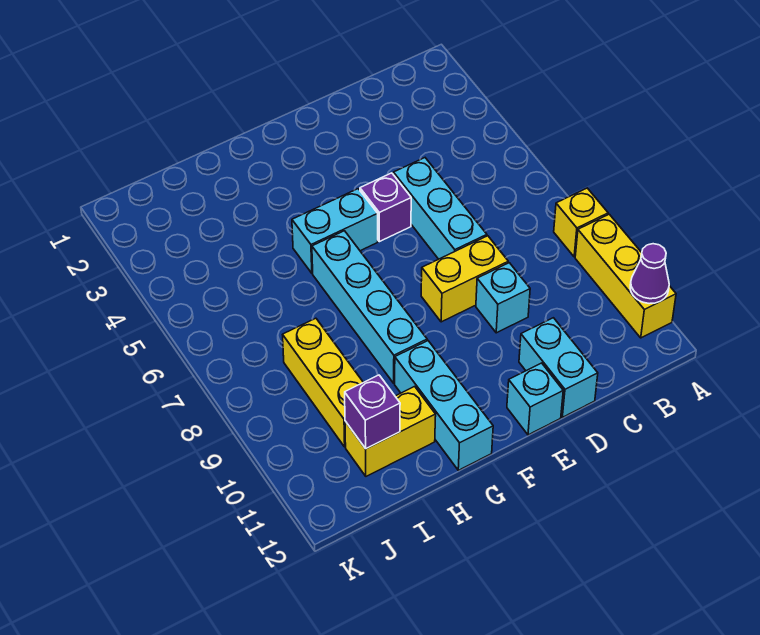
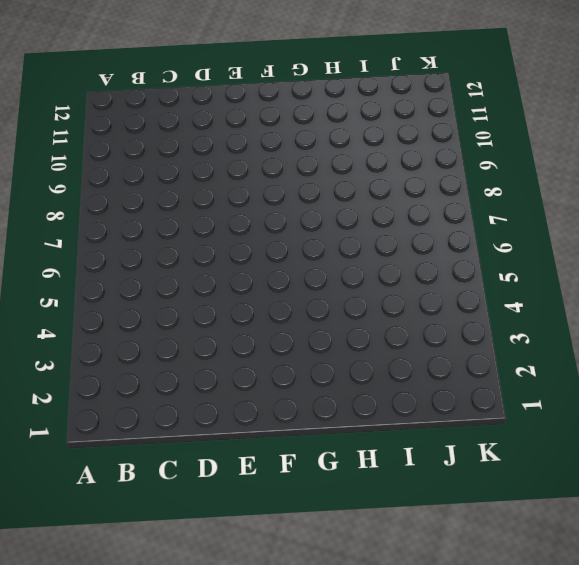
none -> yellow brick A8 level 1
none -> yellow brick A9:A11 level 1
none -> cyan brick D5:D7 level 1

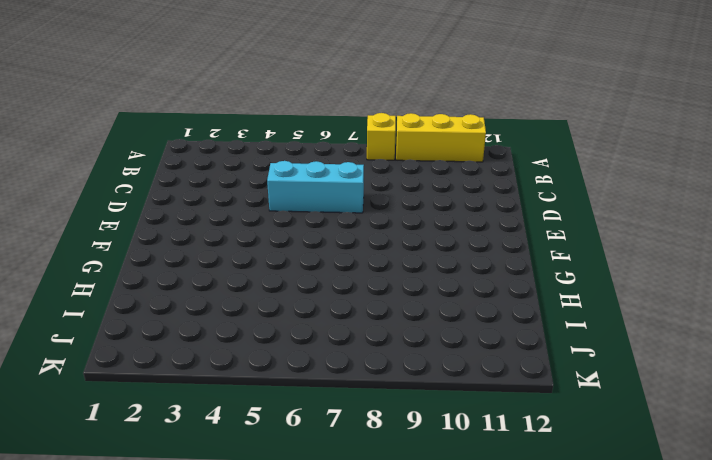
none -> yellow brick D8:E8 level 1
none -> cyan brick D9 level 1
none -> cyan brick D11:D12 level 1

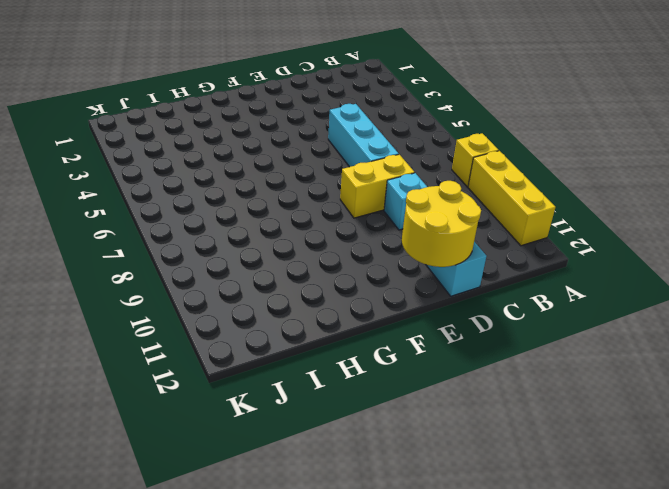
yellow round brick D11:E12 level 2 -> none
none -> purple brick E5 level 1
none -> cyan brick E12 level 1
none -> cyan brick F5:G5 level 1

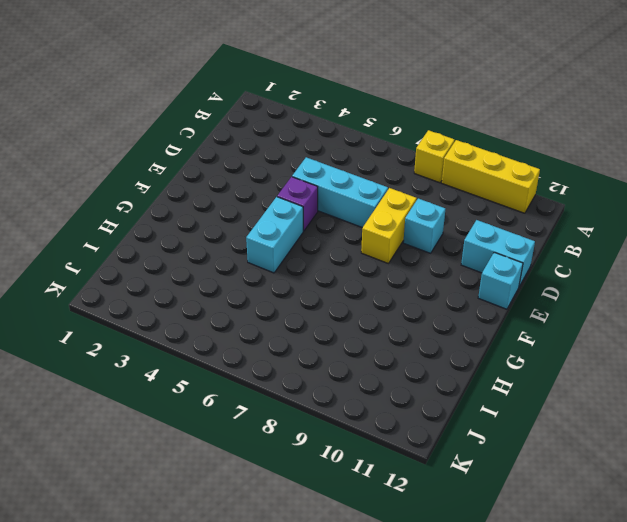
none -> cyan brick G6:G9 level 1
none -> cyan brick G10:G12 level 1
none -> yellow brick H11:I11 level 1

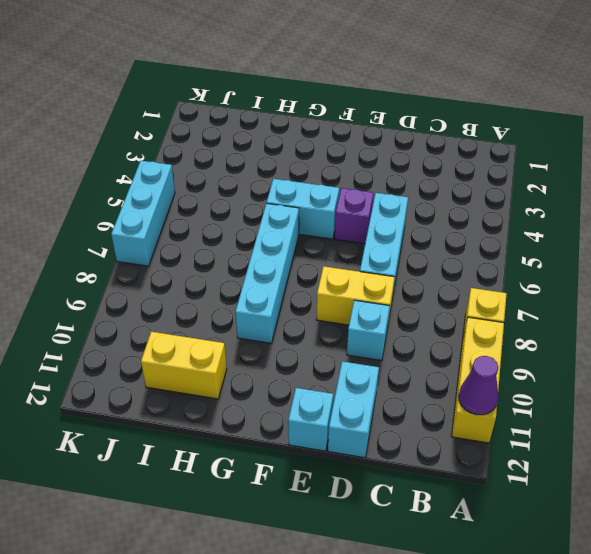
cyan brick K5:K7 level 1 -> cyan brick G10:G12 level 1
none -> yellow brick I8:I10 level 1
none -> purple brick I11 level 2

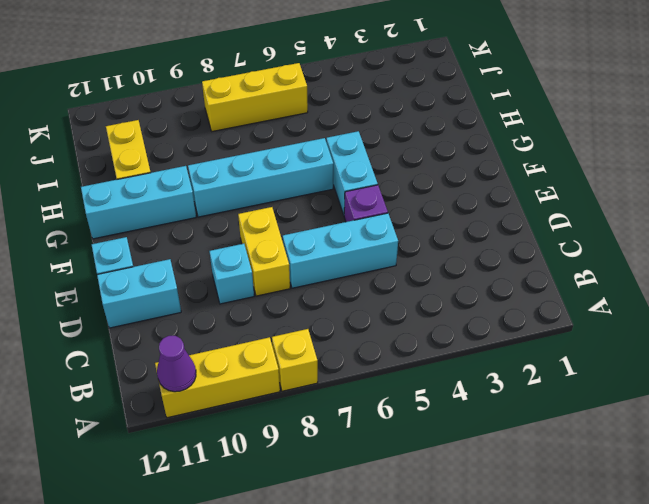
yellow brick J6:J8 level 1 -> yellow brick I8:I10 level 1
none -> purple brick I11 level 2

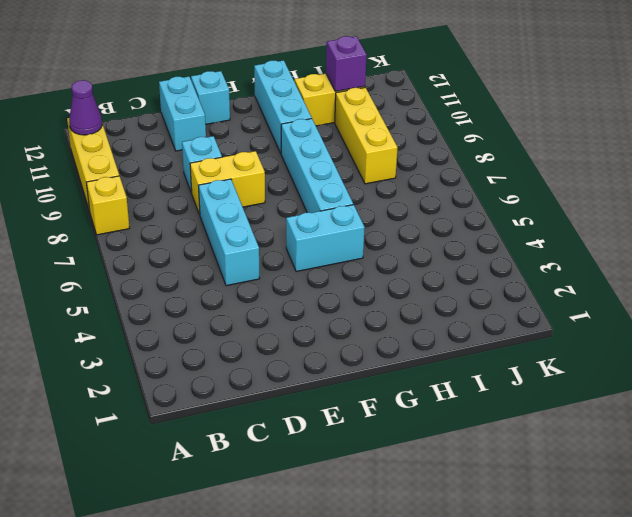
none -> purple brick E5 level 1

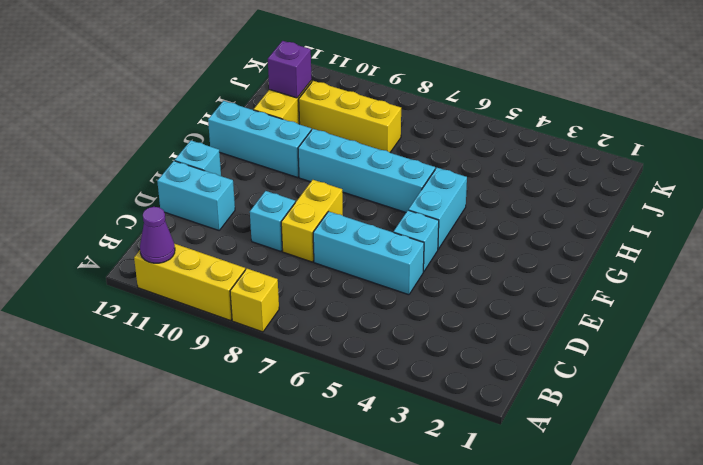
cyan brick E5 level 1 -> purple brick E5 level 1

